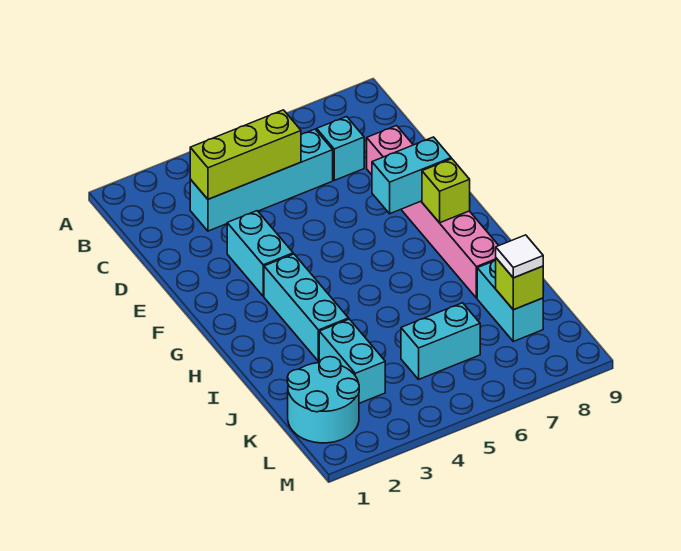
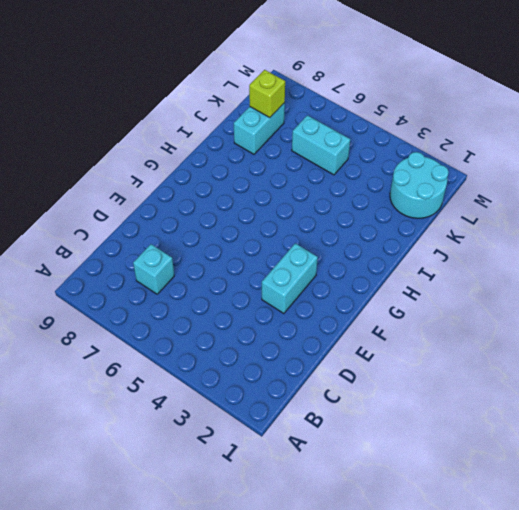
none -> cyan brick C3:C6 level 1
none -> pink brick D8:I8 level 1
none -> cyan brick G3:I3 level 1

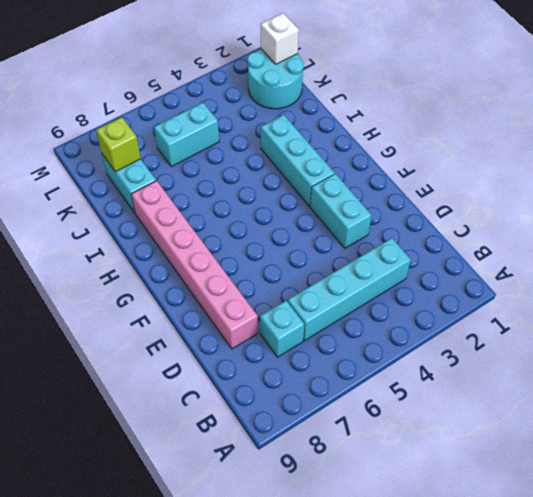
white brick L1 level 2 -> none
none -> cyan brick J3:K3 level 1
none -> lime brick C3:C5 level 2
none -> cyan brick F7:F8 level 2

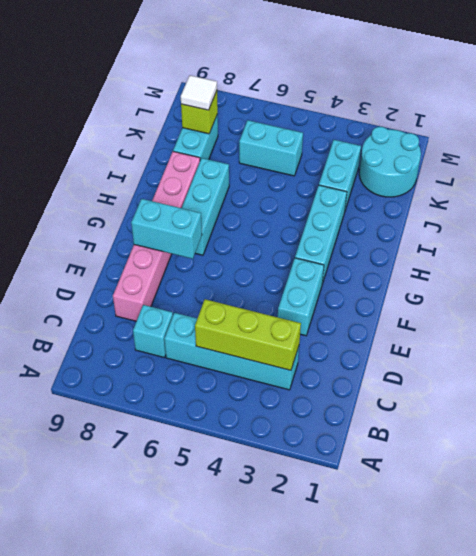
cyan brick G7:I7 level 1 -> none
none -> lime brick G8 level 2

